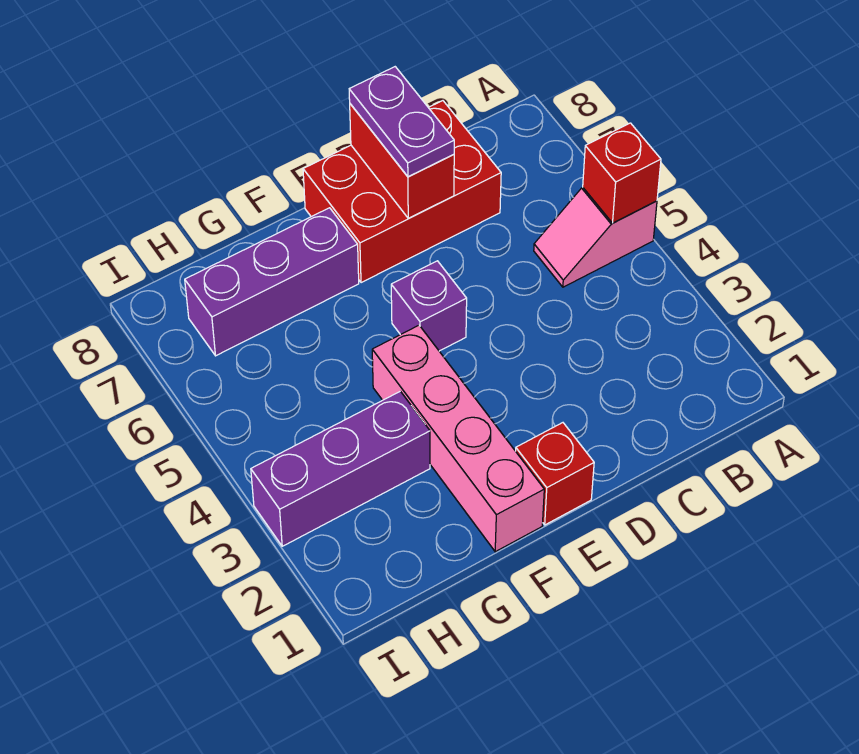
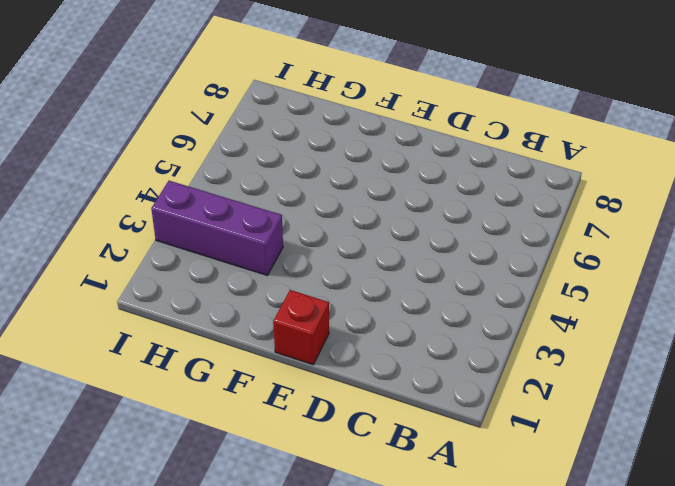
none -> pink slope A5:B5 level 1 top A
none -> red brick C7:E8 level 1

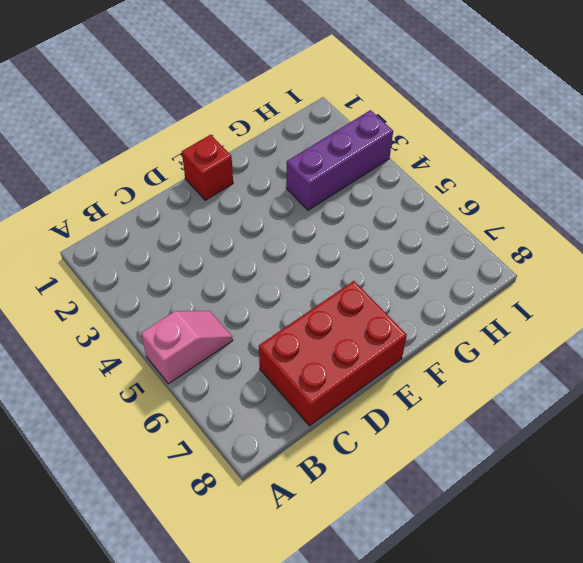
none -> purple brick E5 level 1
none -> pink brick F1:F4 level 1

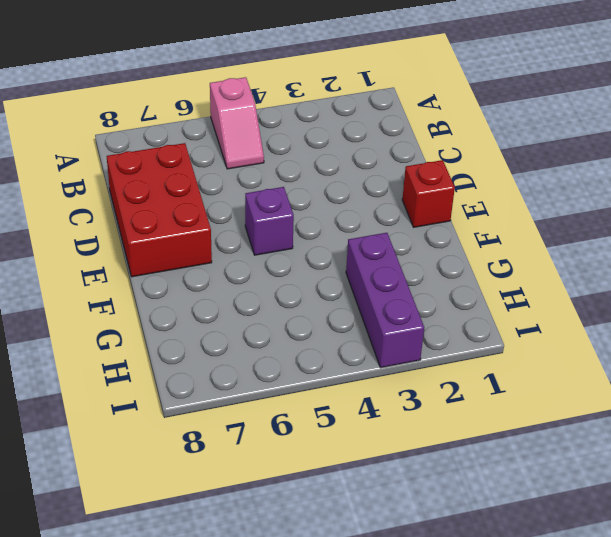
none -> pink brick F1:F4 level 1
none -> purple brick F7:H7 level 1

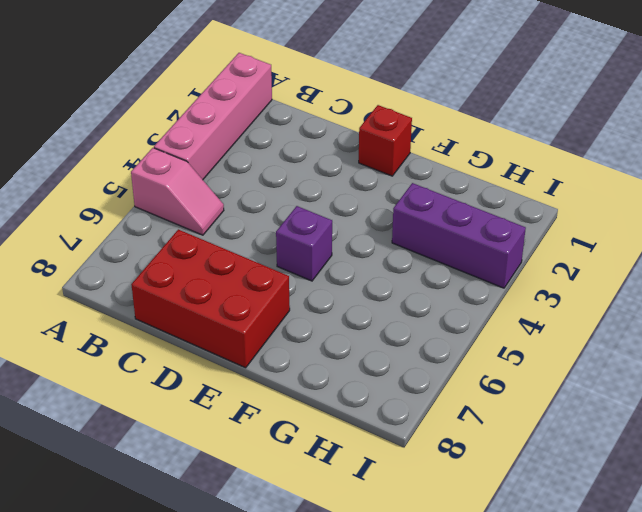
pink brick A1:A4 level 1 -> pink brick F1:F4 level 1
none -> purple brick F7:H7 level 1
none -> red brick A5 level 2

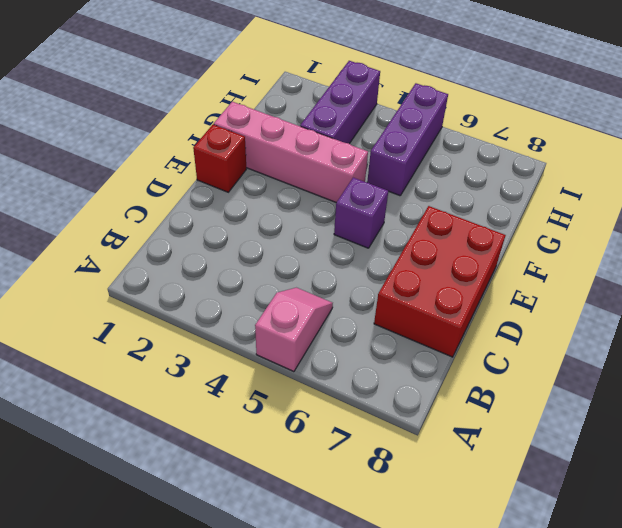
purple brick G5:I5 level 1 -> purple brick F7:H7 level 1
none -> red brick A5 level 2
none -> red brick D7:D8 level 2

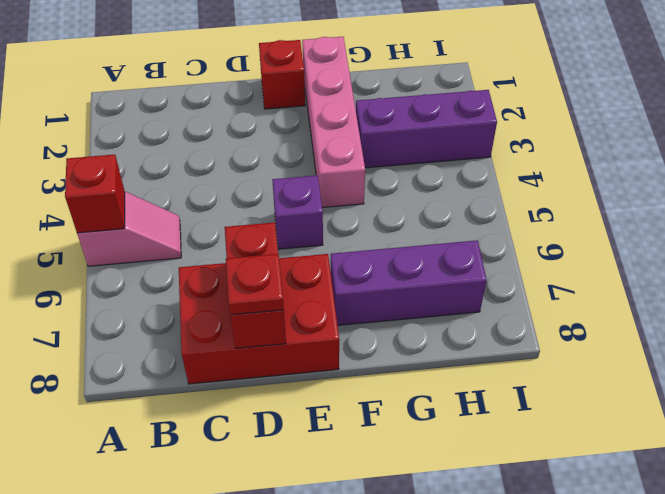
red plate D8 level 3 -> purple plate D7:D8 level 3

